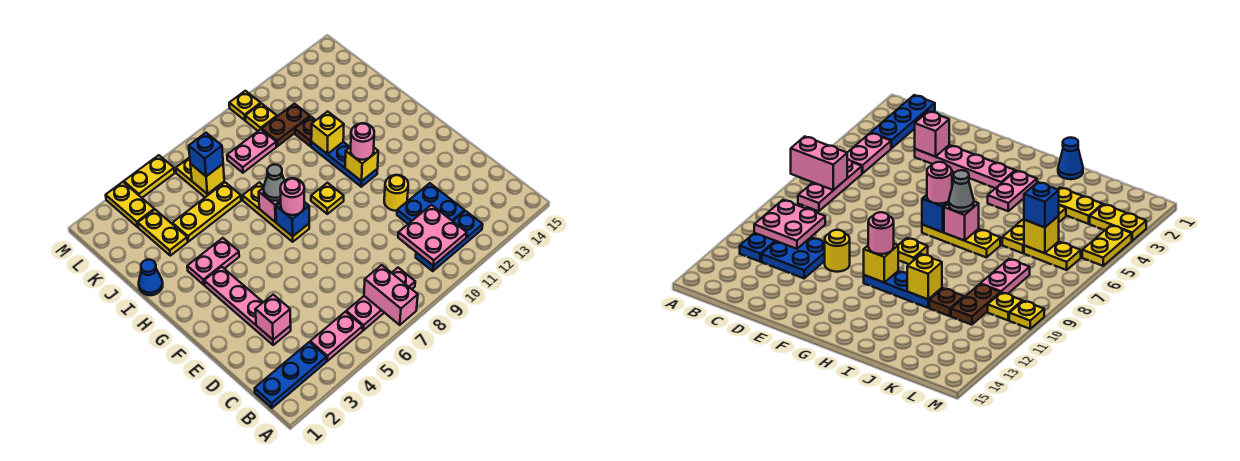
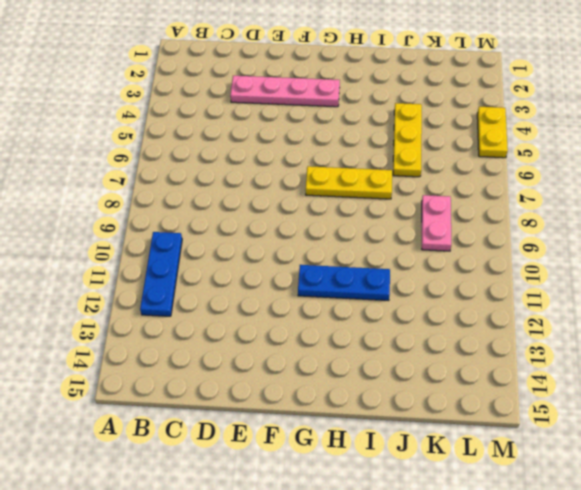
none -> blue plate B1:B3 level 1
none -> pink plate B4:B5 level 1
none -> pink plate B6:B8 level 1
none -> blue plate C11:D12 level 1

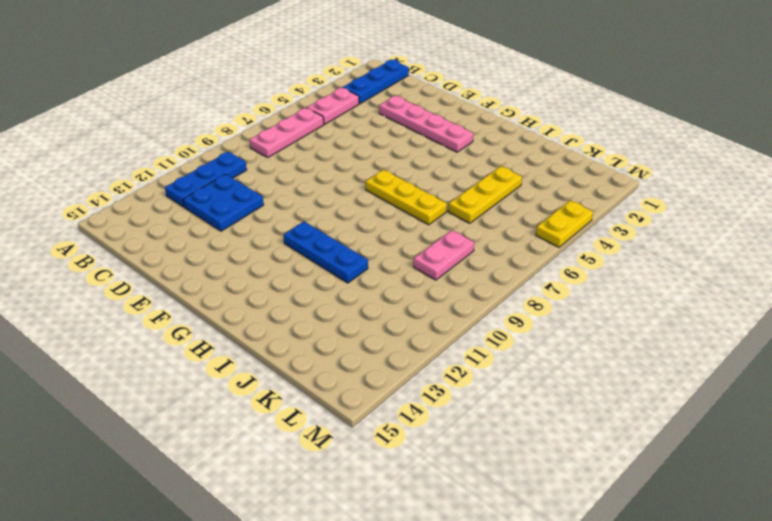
none -> yellow round brick E11 level 1
none -> yellow plate G9 level 1
none -> pink plate H3:H4 level 1
none -> blue cone I1 level 1

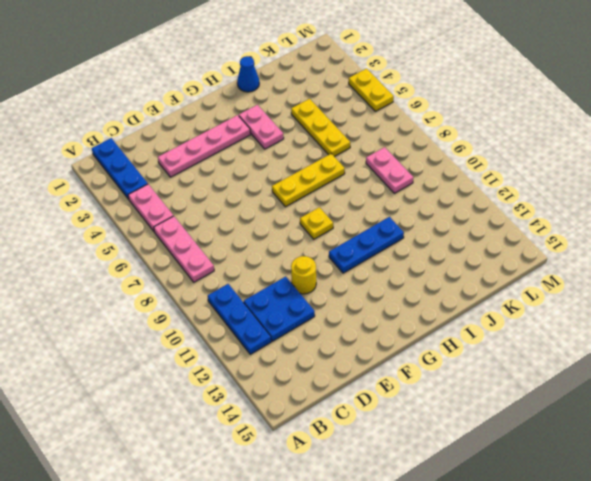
none -> yellow plate J3:K3 level 1
none -> brown plate J11 level 1
none -> yellow plate K6:L6 level 1
none -> brown plate K10:K11 level 1

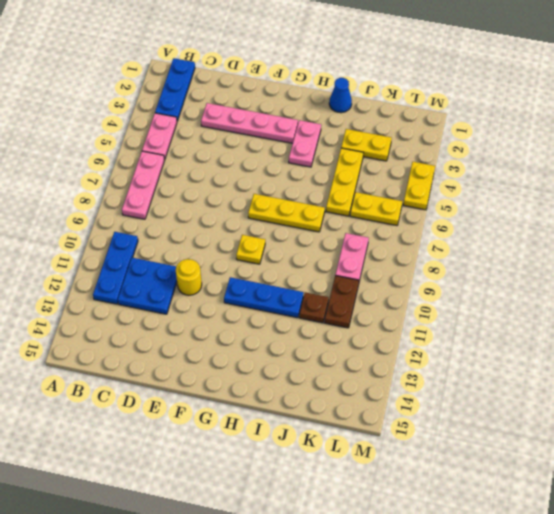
none -> yellow plate L3:M3 level 1
none -> yellow plate L10 level 1
none -> yellow plate M10 level 1
none -> pink brick A7:B7 level 2

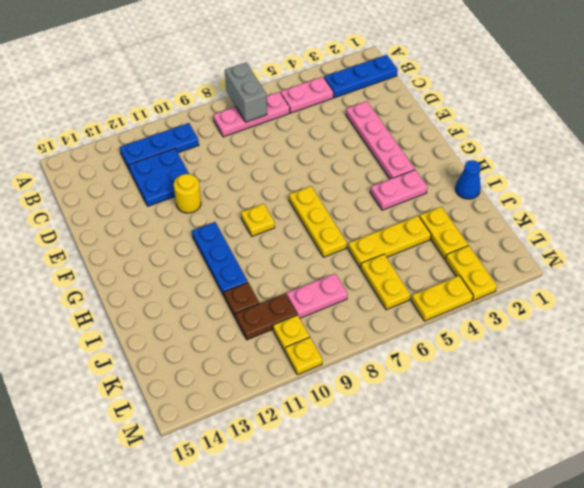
grey brick A7:B7 level 2 -> pink brick A7:B7 level 2
none -> pink plate B10:C11 level 2
none -> pink brick D3 level 2
none -> blue brick G7 level 2
none -> yellow brick G11 level 2

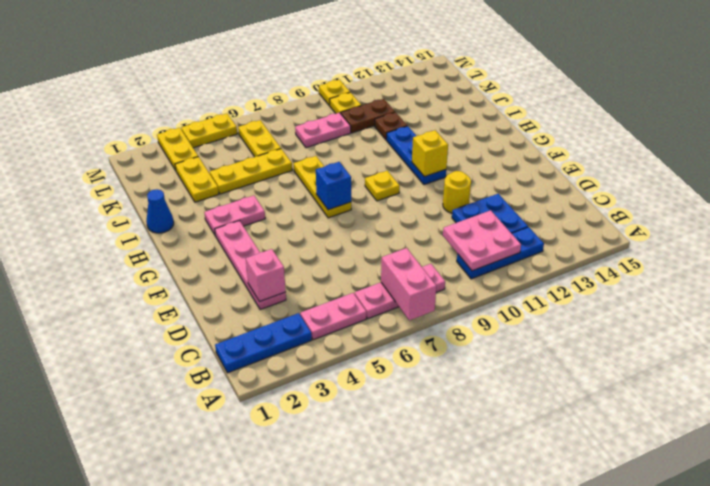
none -> pink brick H7 level 2
none -> yellow brick I11 level 2
none -> yellow brick K6 level 2
none -> pink round brick G7 level 3

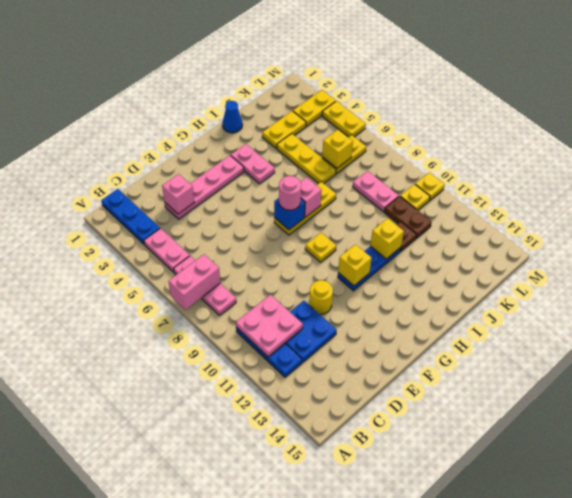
none -> pink round brick G11 level 3
none -> grey cone H7 level 3
none -> blue brick K6 level 3

